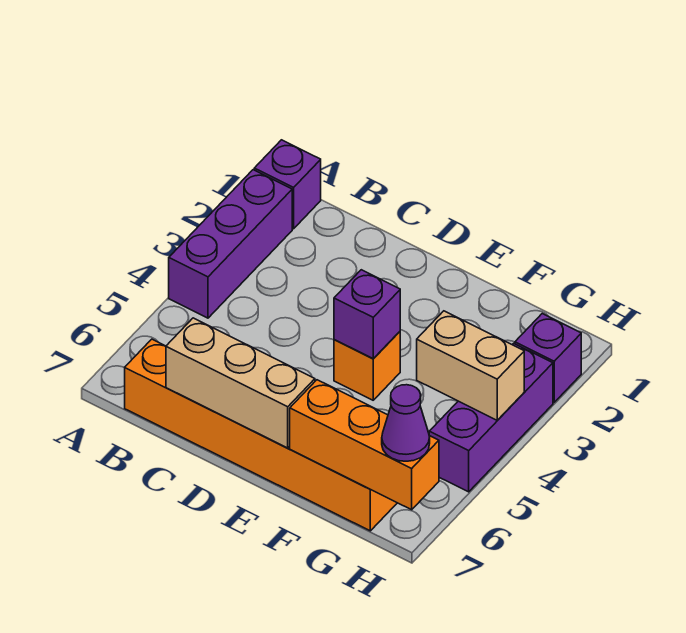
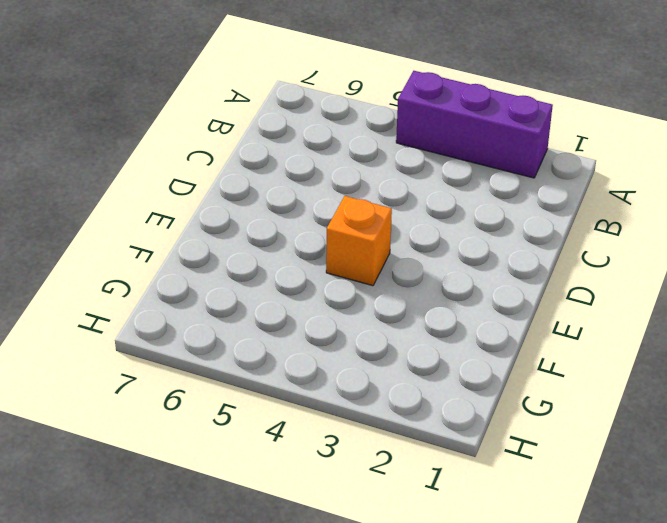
none -> purple brick A1 level 1
none -> orange brick B7:G7 level 1

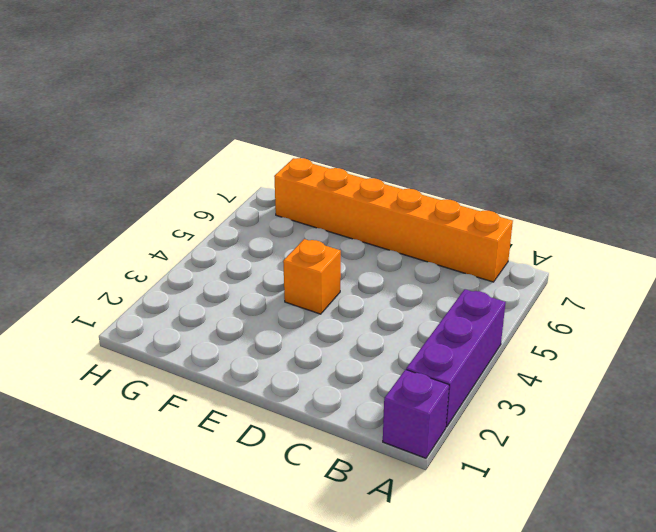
none -> purple brick H2 level 1
none -> purple brick H3:H5 level 1

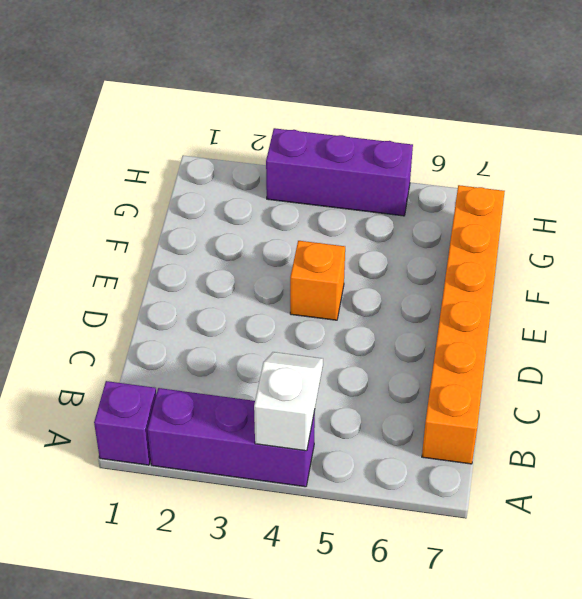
white slope A4:B4 level 2 top A -> none
none -> purple brick H2 level 1
none -> tan brick C7:E7 level 2

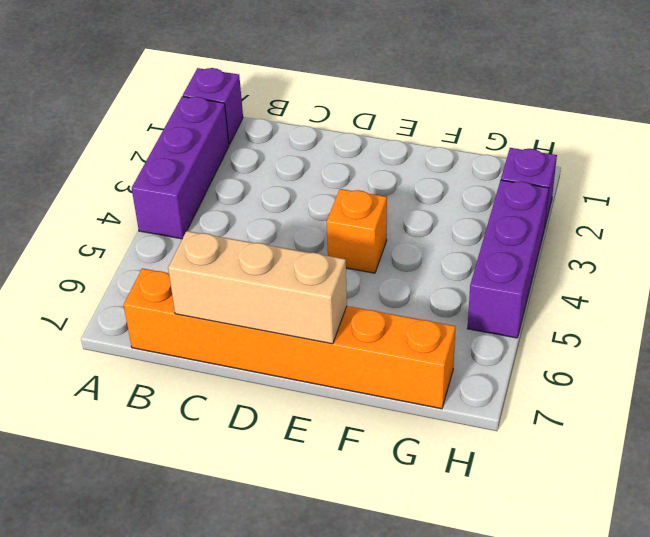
none -> purple brick E4 level 2
none -> orange brick F7:H7 level 2

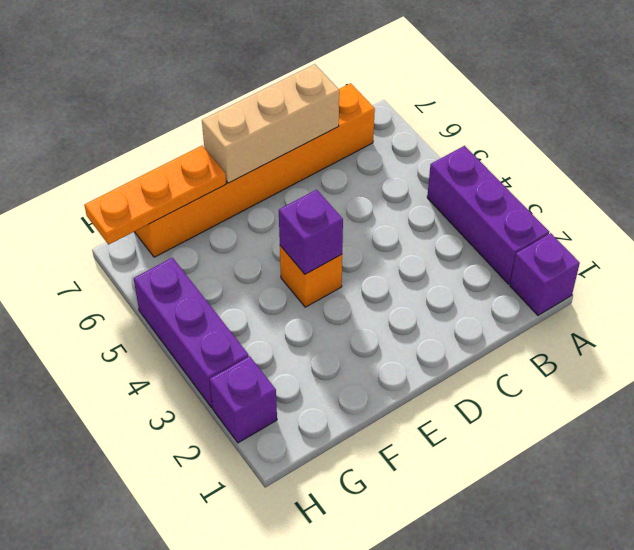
orange plate F7:H7 level 2 -> orange brick F7:H7 level 2
none -> tan brick G4:H4 level 2
none -> purple cone H7 level 3

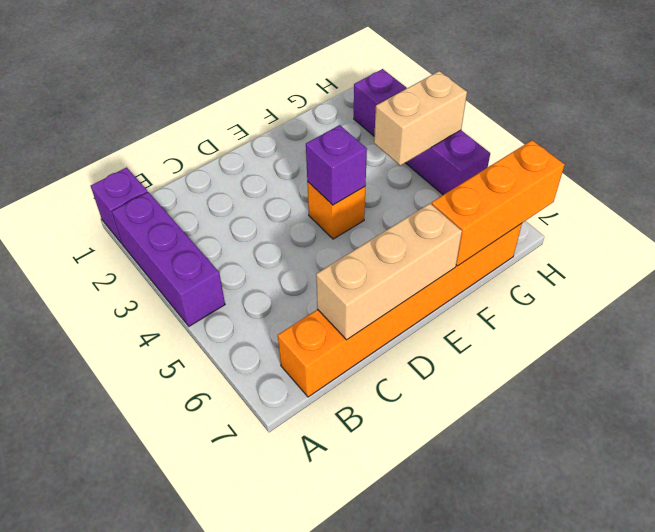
none -> purple cone H7 level 3

